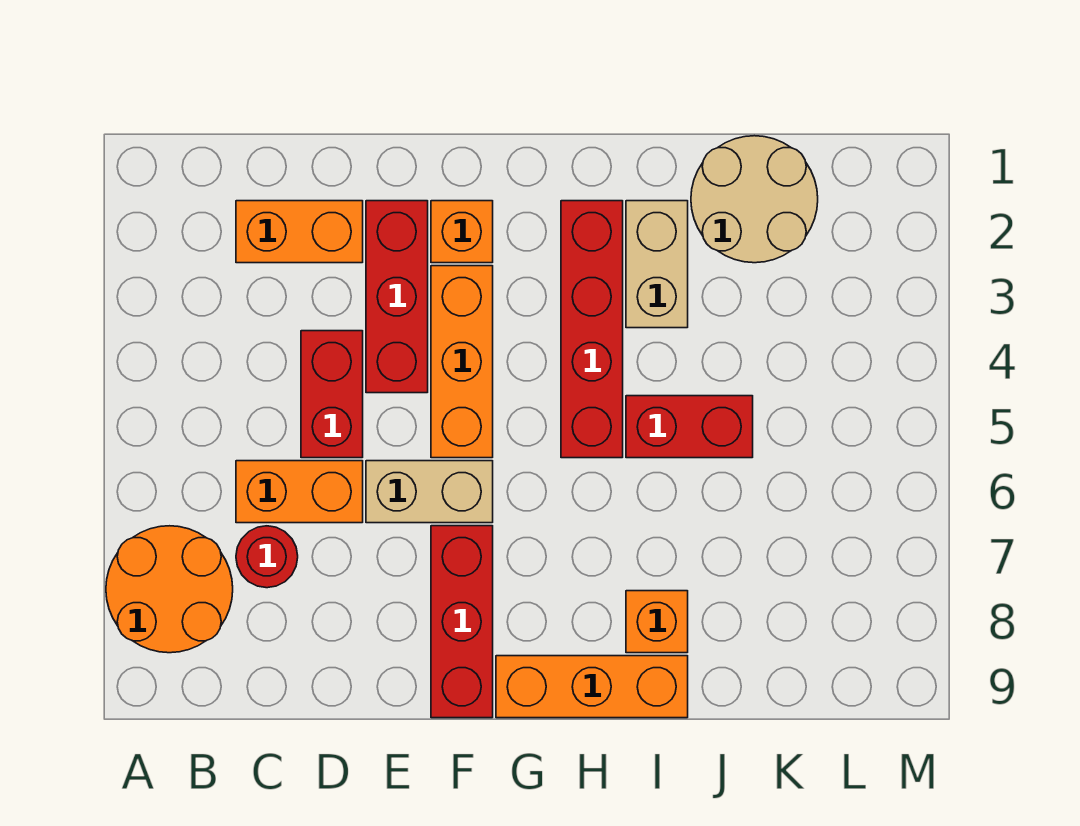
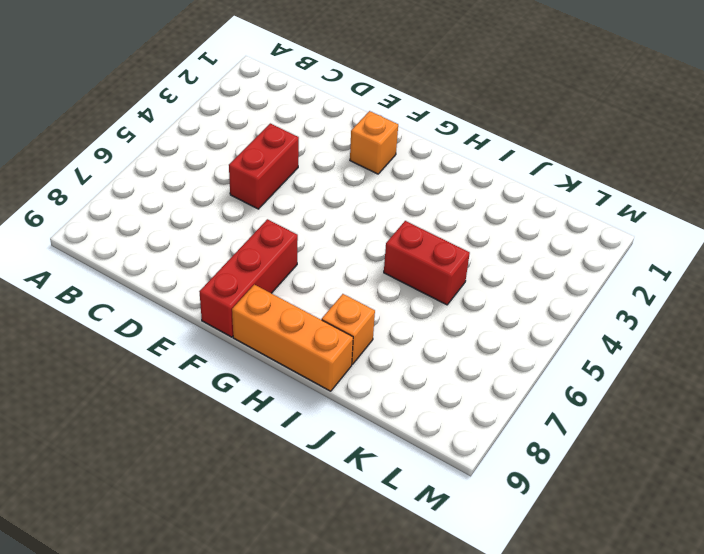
none -> orange round brick A7:B8 level 1
none -> orange brick C2:D2 level 1
none -> orange brick C6:D6 level 1

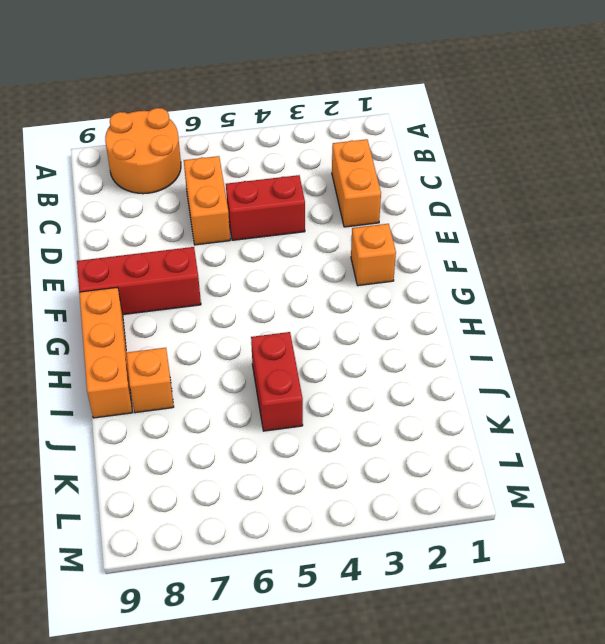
none -> red round brick C7 level 1
none -> red brick E2:E4 level 1
none -> tan brick E6:F6 level 1

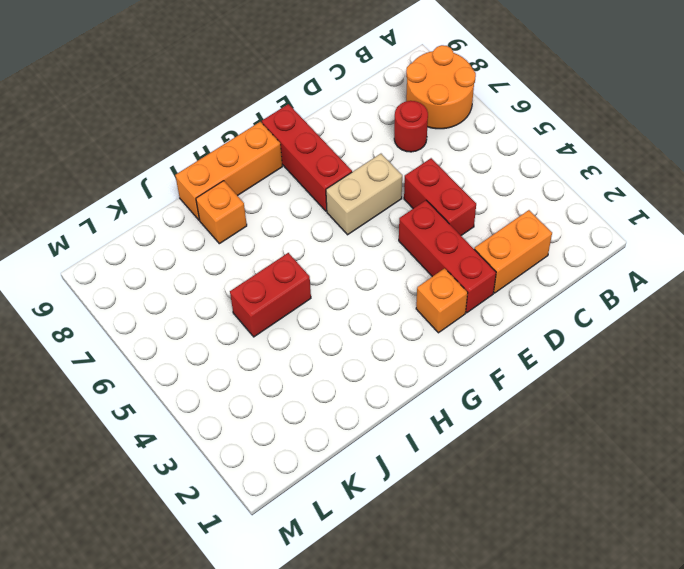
none -> orange brick C6:D6 level 1
none -> orange brick F3:F5 level 1
none -> red brick H2:H5 level 1

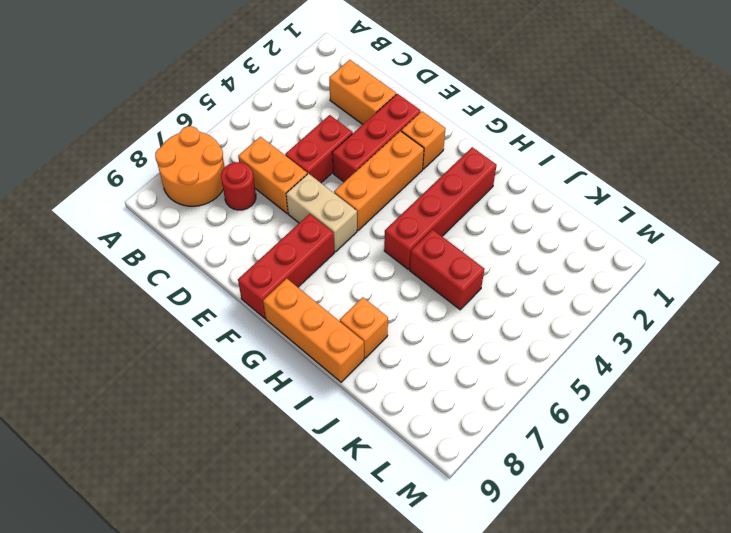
none -> tan brick I2:I3 level 1
none -> tan round brick J1:K2 level 1

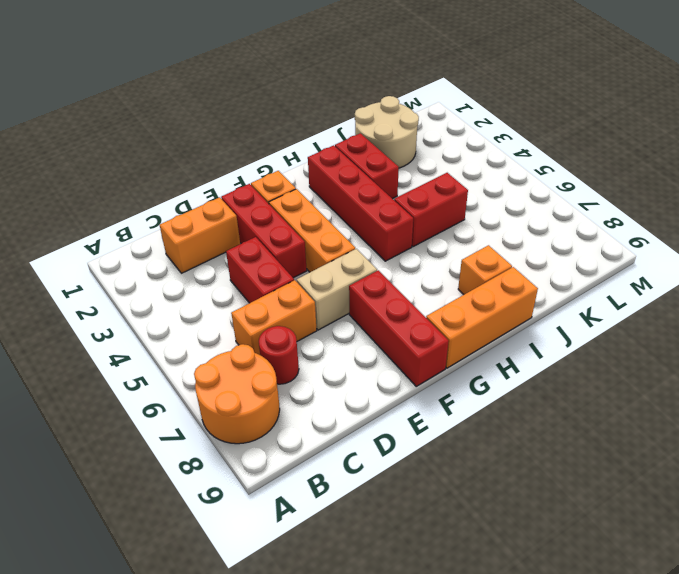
red brick I2:I3 level 1 -> tan brick I2:I3 level 1

